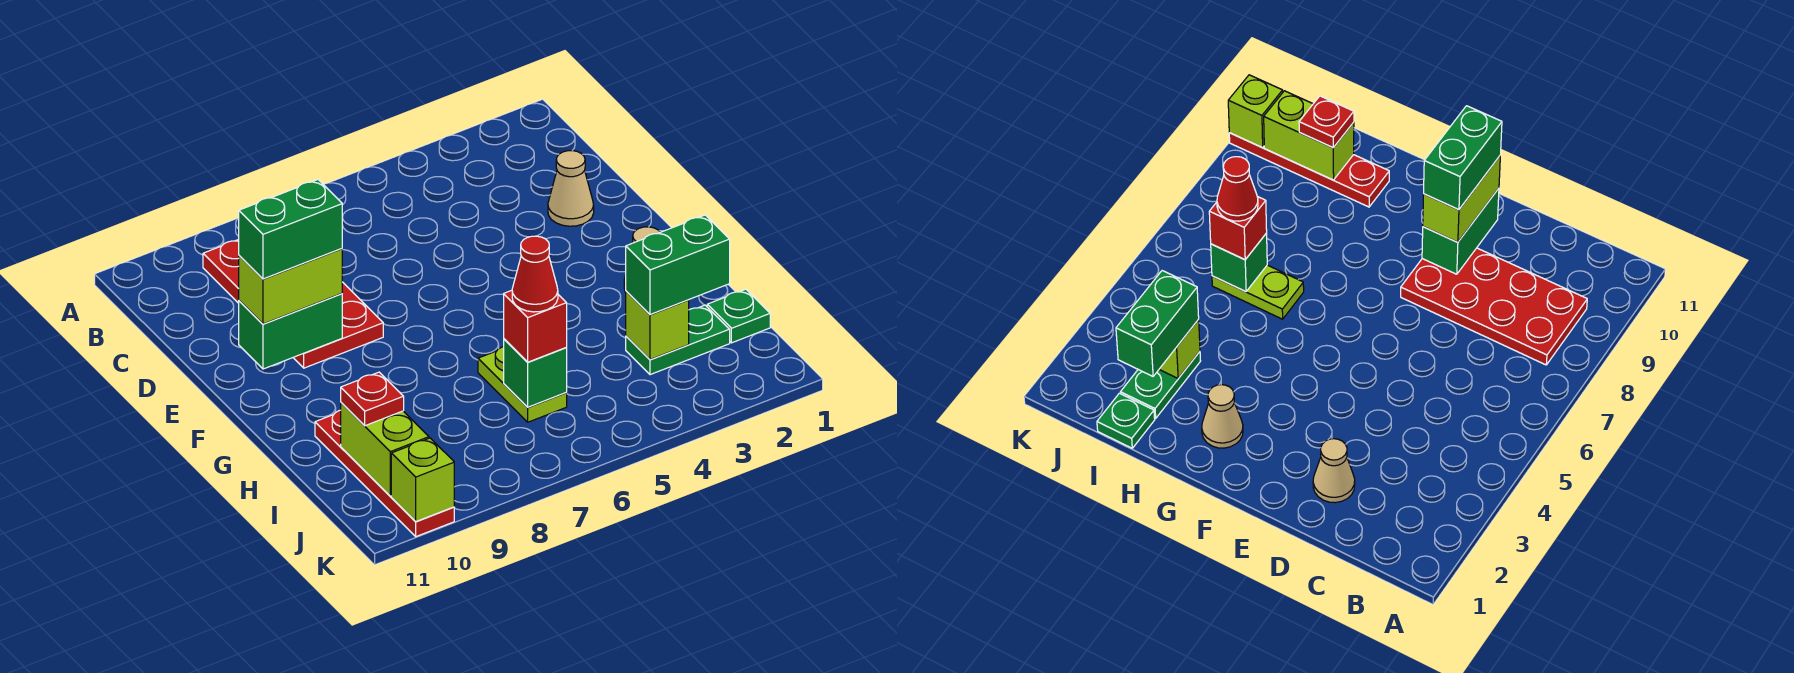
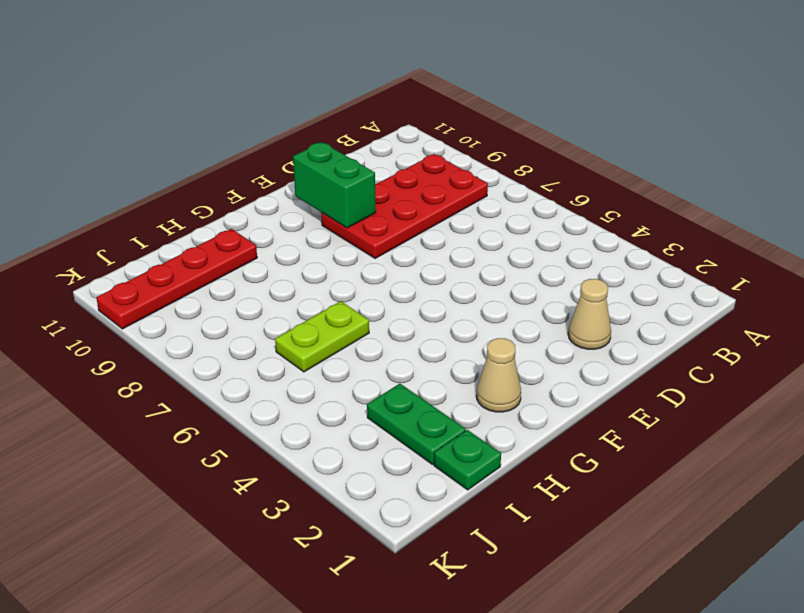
none -> lime brick I3 level 2
none -> green brick I6 level 2
none -> lime brick I10:J10 level 2

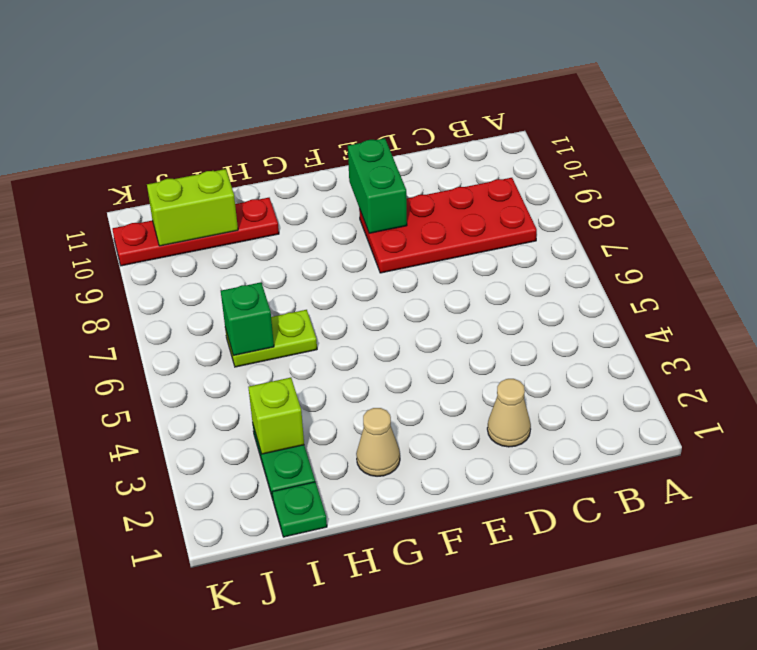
none -> lime brick K10 level 2
none -> lime brick E9:E10 level 3
none -> green brick I2:I3 level 3

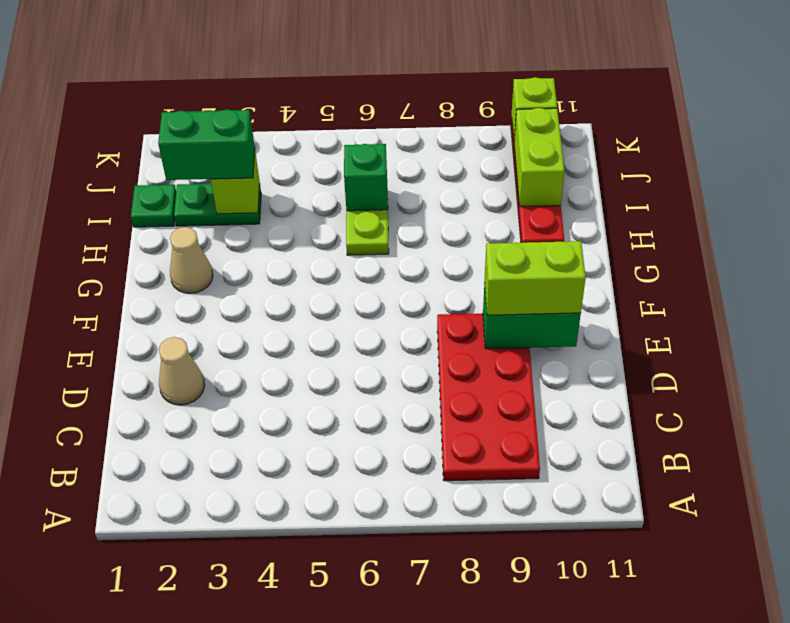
none -> red brick I6 level 3
none -> red plate I10 level 3
none -> green brick E9:E10 level 4

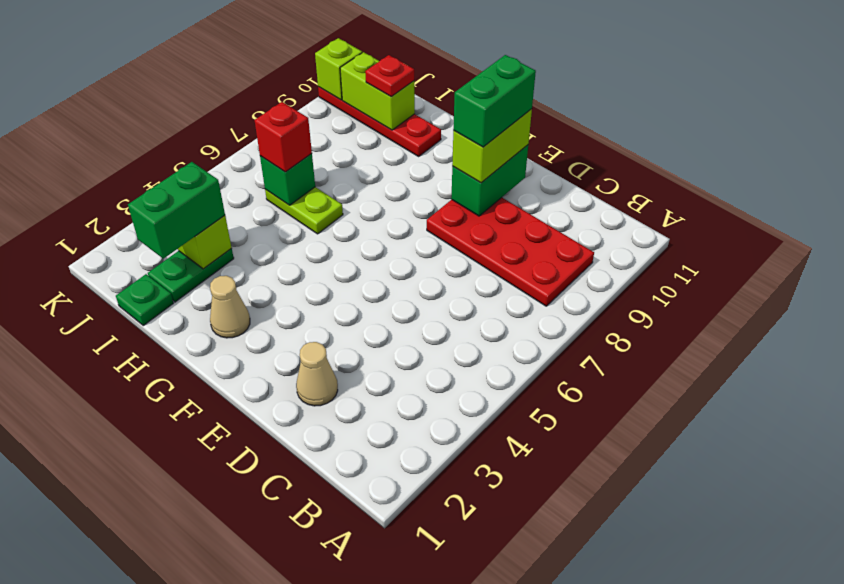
none -> red cone I6 level 4

